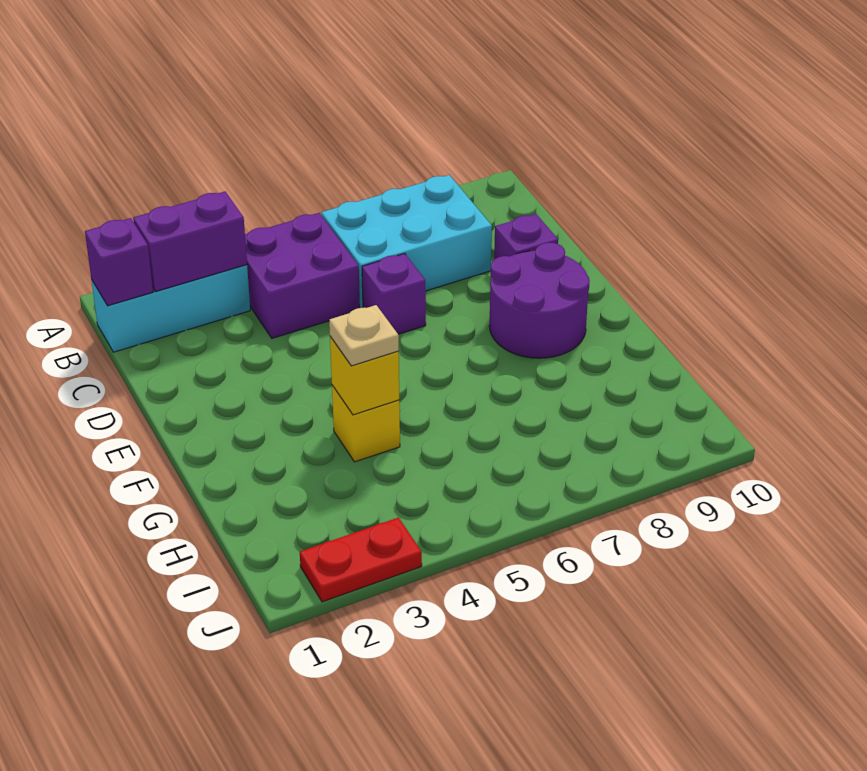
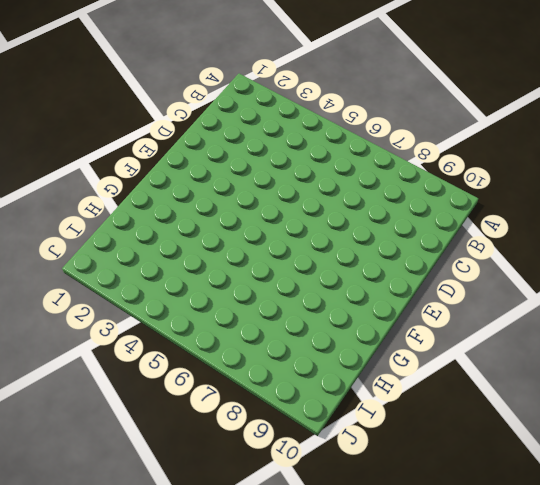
none -> cyan brick B1:B3 level 1
none -> purple brick B4:C5 level 1
none -> cyan brick B6:C8 level 1

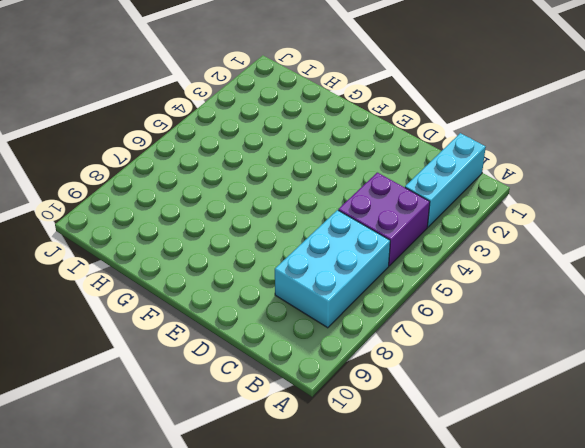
none -> purple brick D6 level 1
none -> purple brick D9 level 1
none -> purple round brick E8:F9 level 1

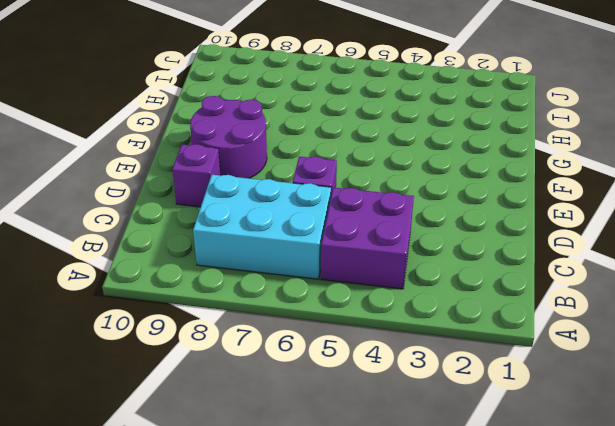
none -> cyan brick B1:B3 level 1
none -> yellow brick G4 level 1
none -> red plate J2:J3 level 1

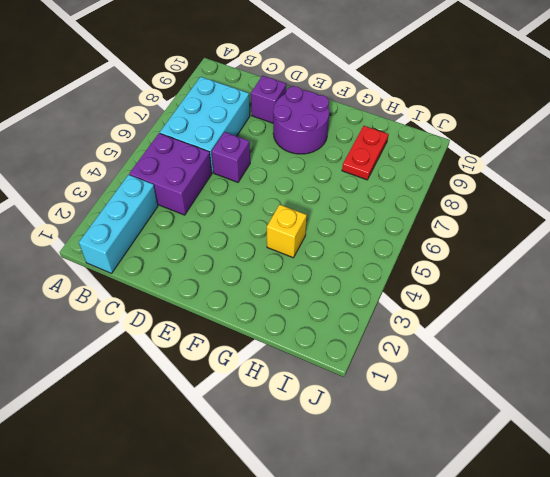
red plate H8:H9 level 1 -> red plate J2:J3 level 1
none -> purple brick B1 level 2
none -> purple brick B2:B3 level 2
none -> yellow brick G4 level 2

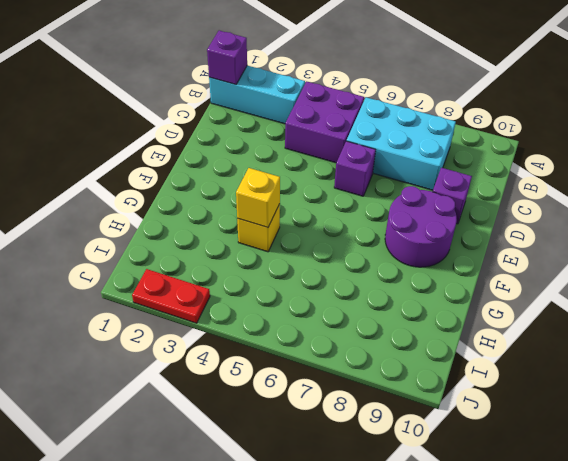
none -> purple brick B2:B3 level 2
none -> tan plate G4 level 3

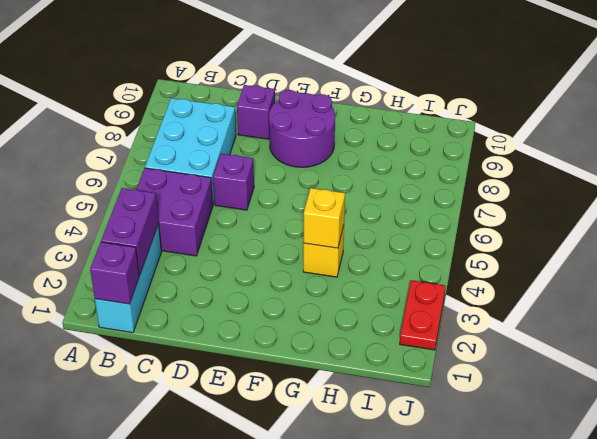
none -> tan plate G4 level 3

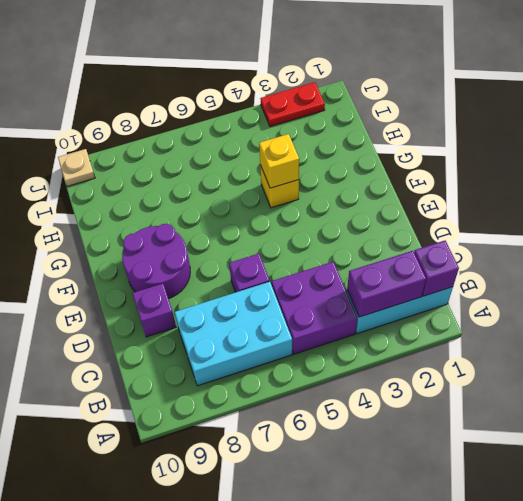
tan plate J10 level 1 -> tan plate G4 level 3

